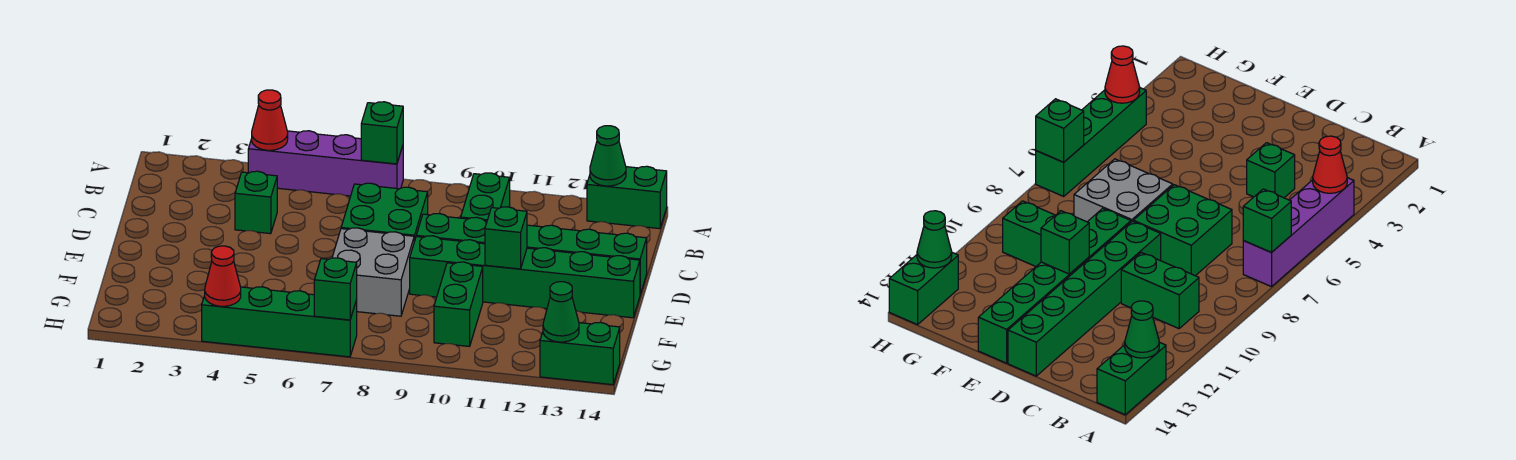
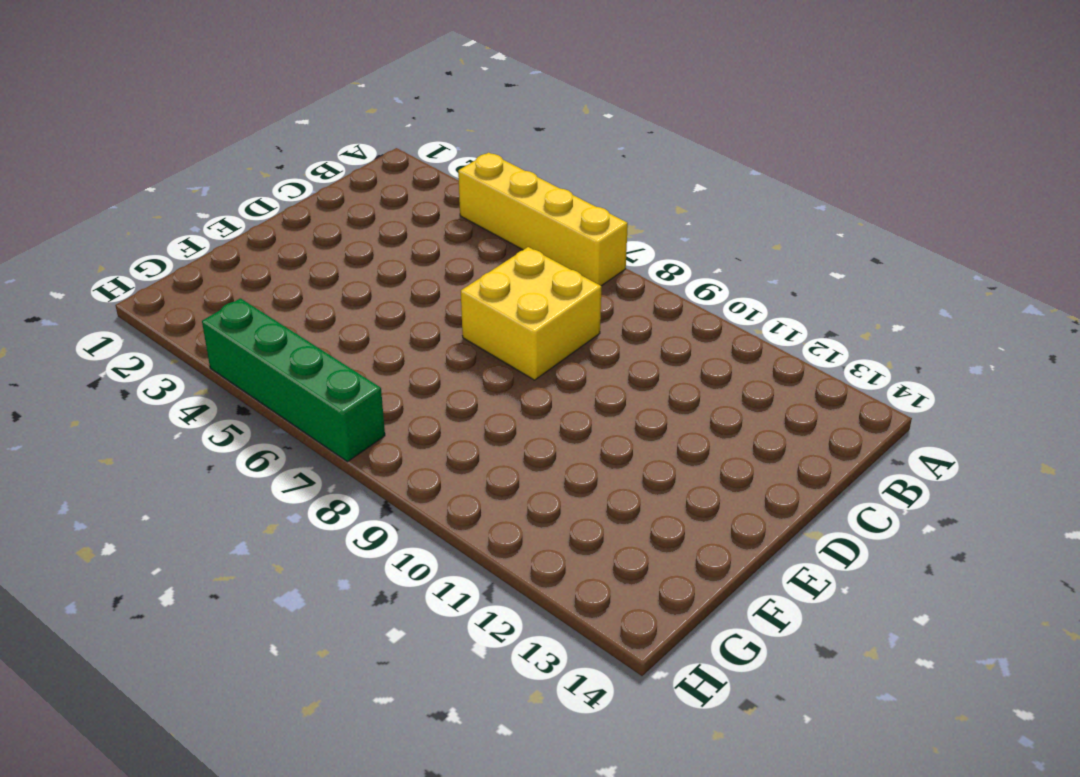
yellow brick A4:A7 level 1 -> purple brick A4:A7 level 1
yellow brick C7:D8 level 1 -> green brick C7:D8 level 1
none -> green brick A13:A14 level 1
none -> green brick B10:C10 level 1
none -> green brick C4 level 1

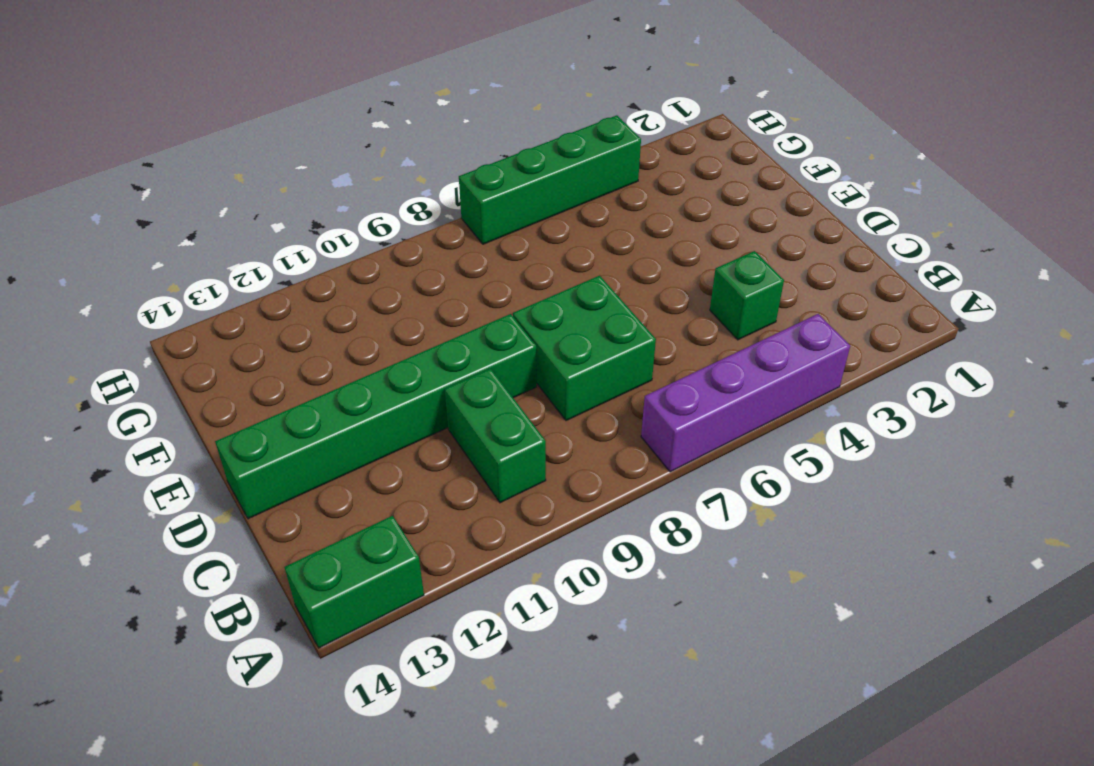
none -> grey brick E7:F8 level 1
none -> green brick E9:E14 level 1
none -> green brick F10:G10 level 1

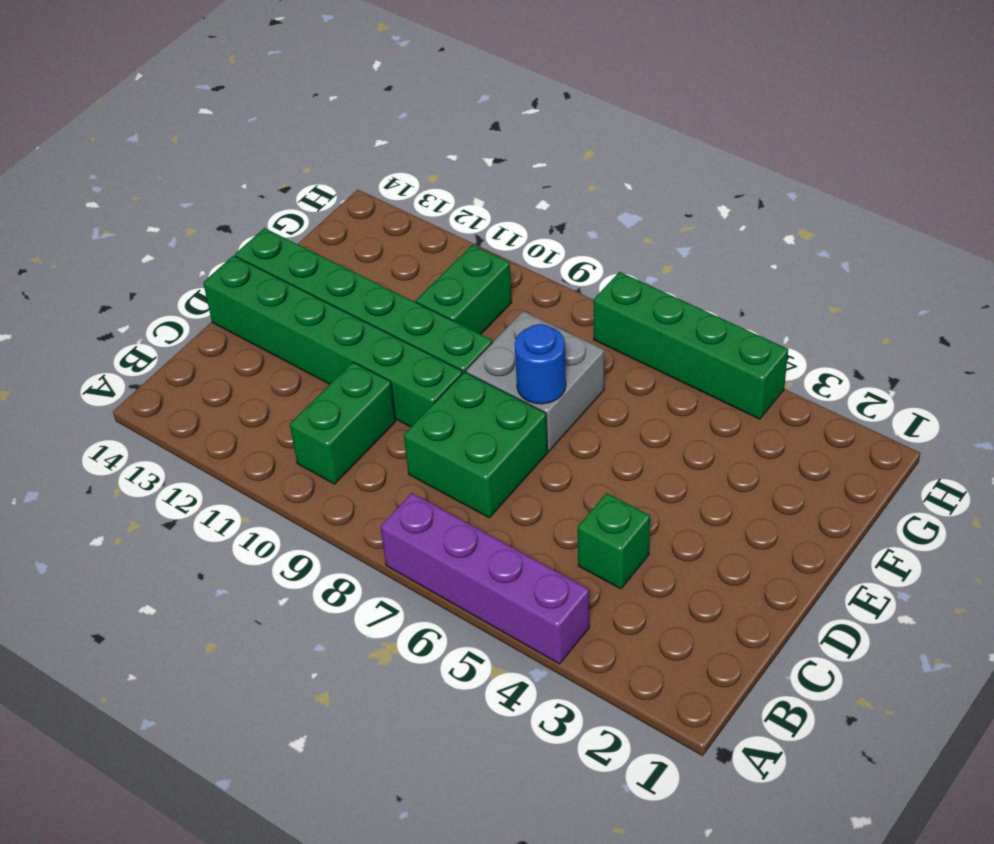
blue round brick E7 level 2 -> none
none -> green brick A13:A14 level 1
none -> green brick H13:H14 level 1
none -> red cone A4 level 2

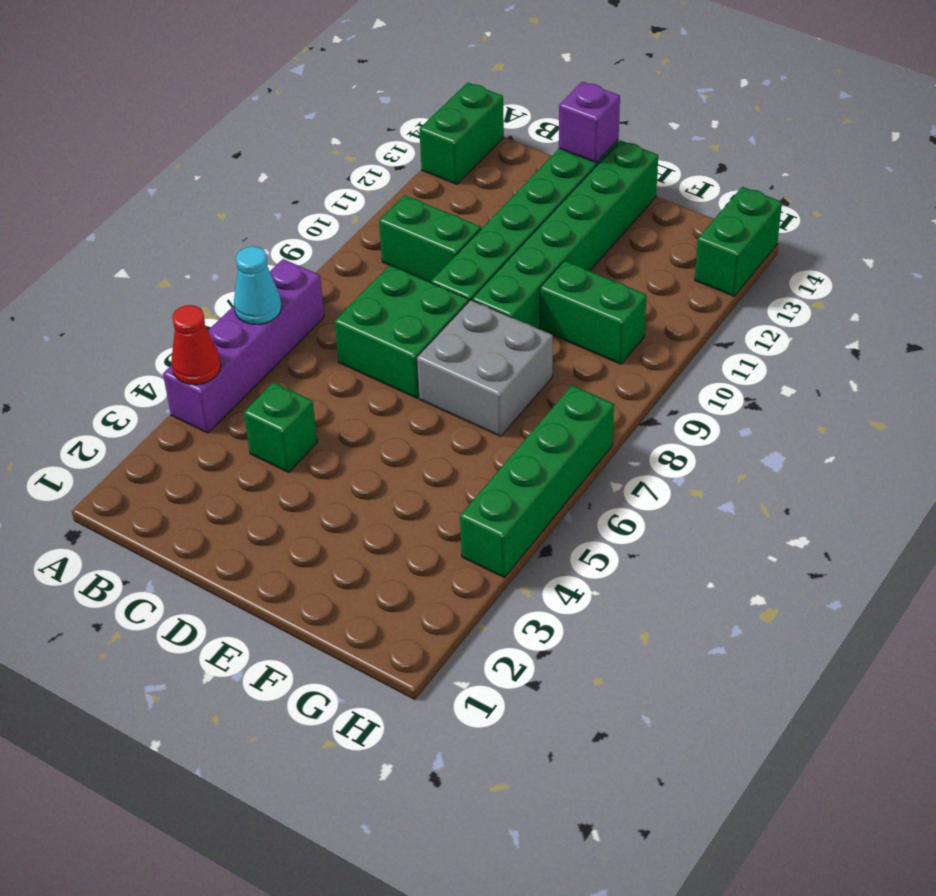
cyan cone A6 level 2 -> none
purple brick D14 level 2 -> none
none -> green brick A7 level 2
none -> green cone A13 level 2
none -> green brick E11 level 2

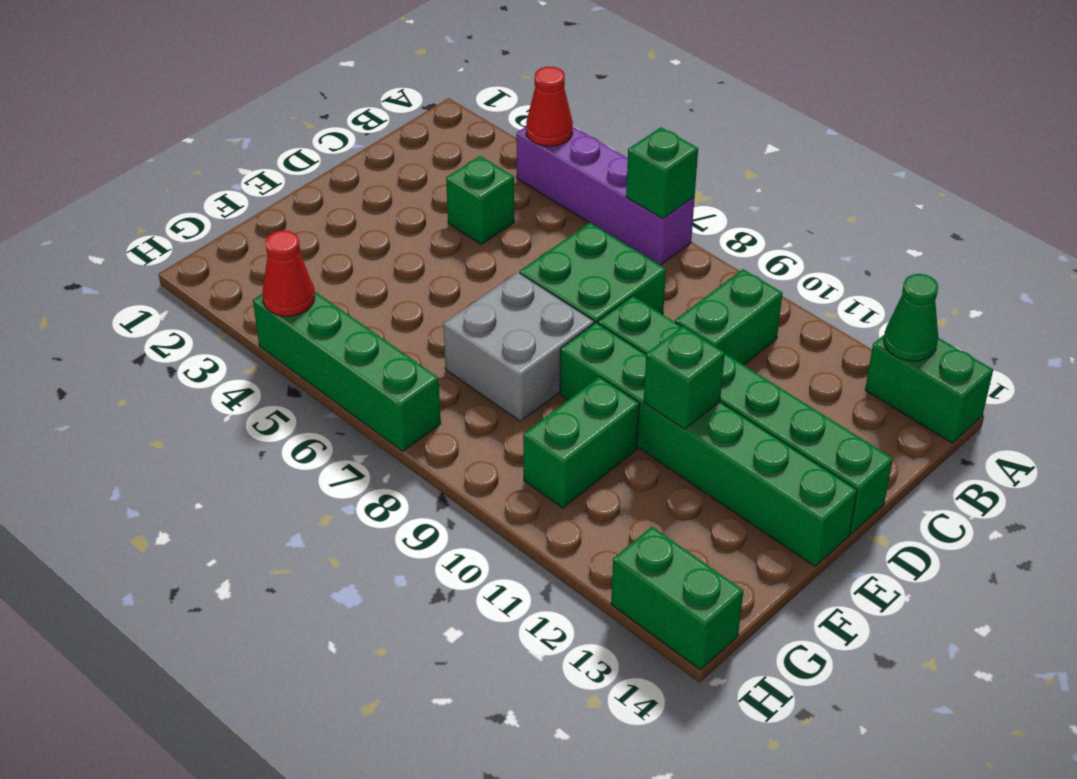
none -> green brick H7 level 2
none -> green cone H13 level 2

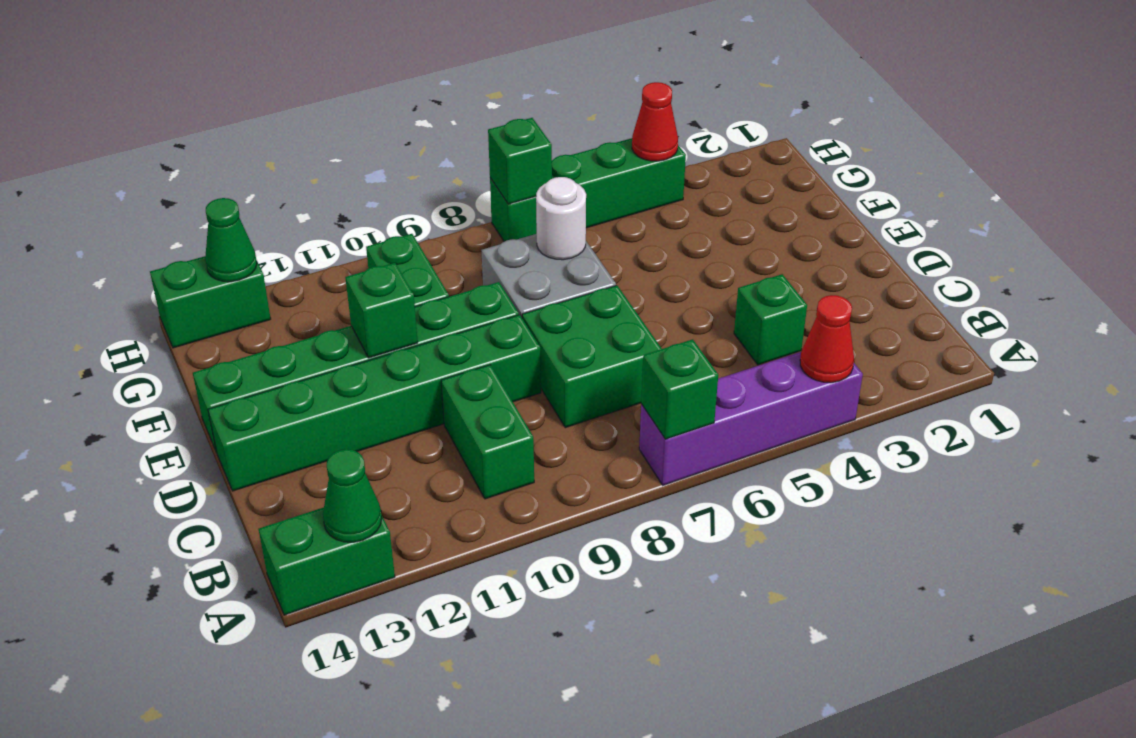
white round brick F7 level 2 -> none

